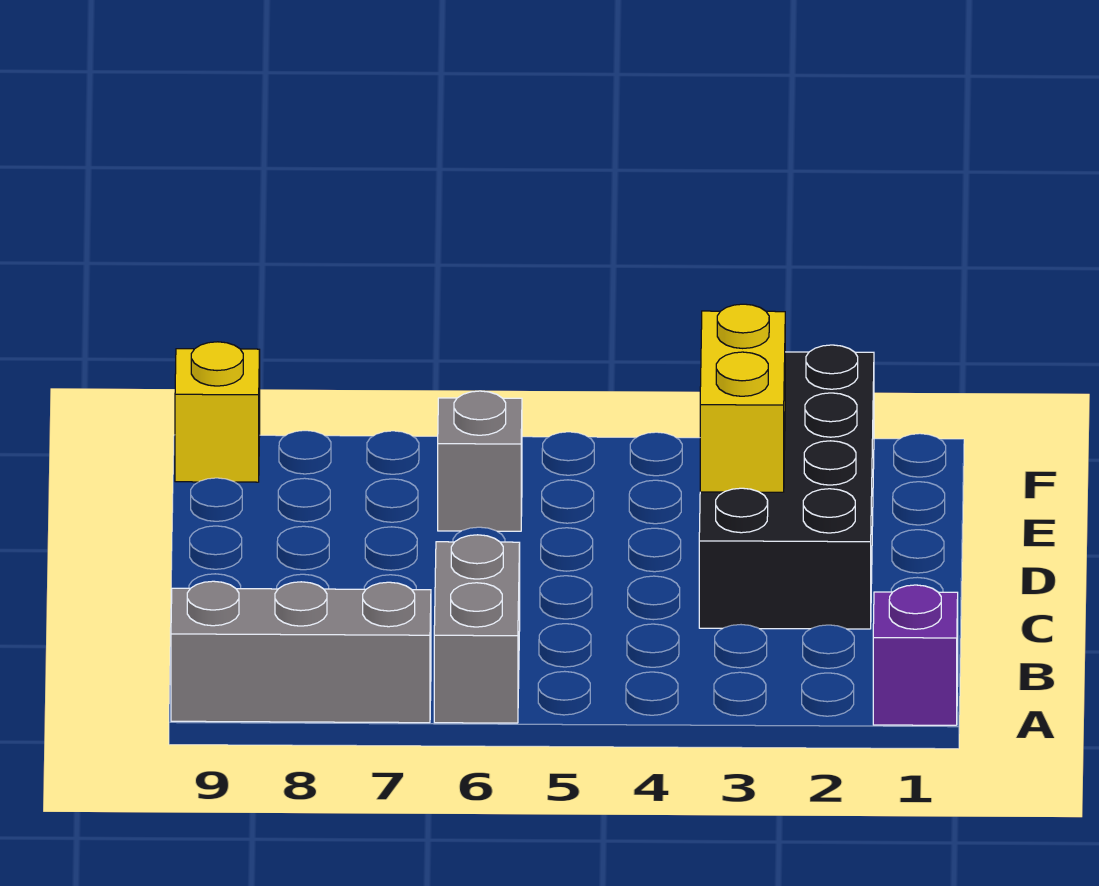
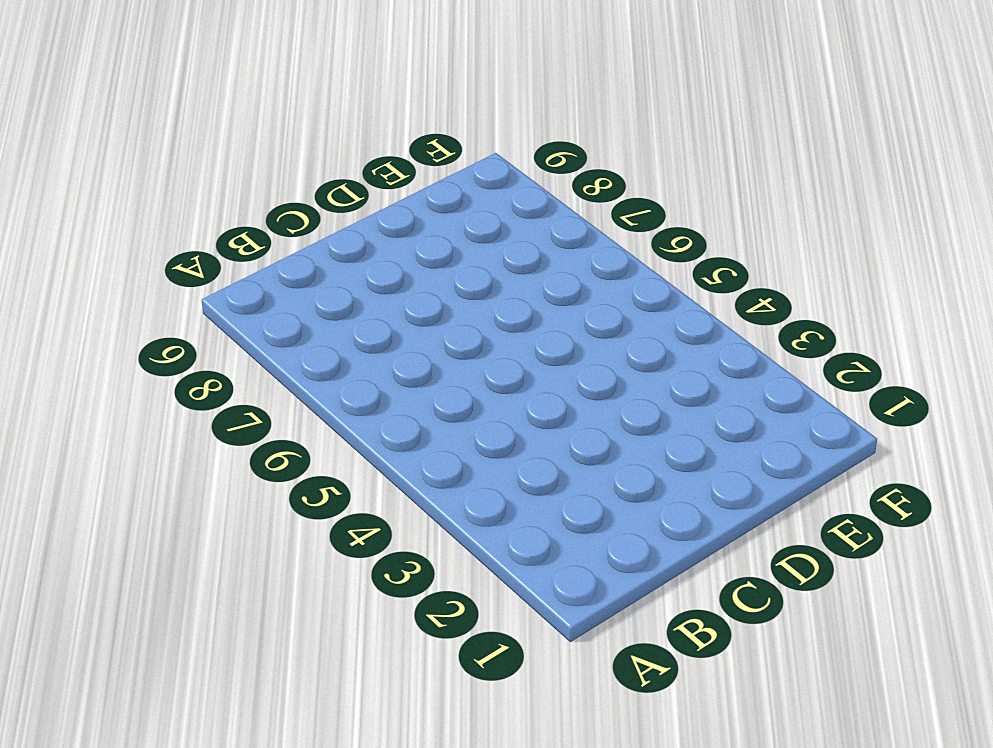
none -> purple brick A1 level 1
none -> grey brick A6:B6 level 1

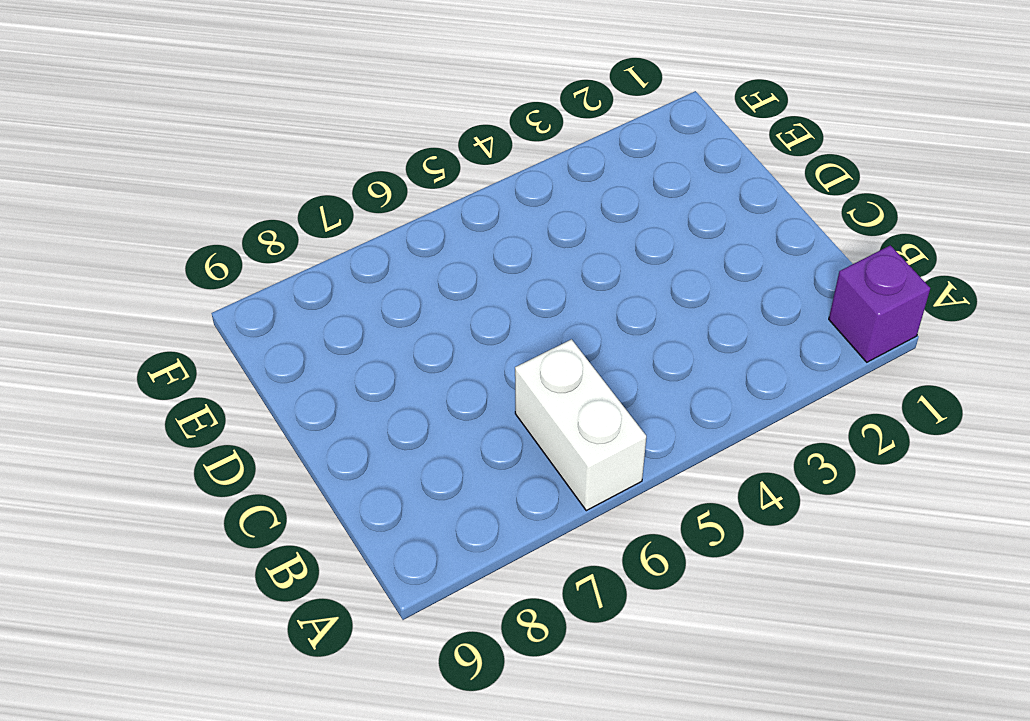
white brick A6:B6 level 1 -> grey brick A6:B6 level 1
none -> grey brick A7:A9 level 1
none -> black brick C2:F3 level 1

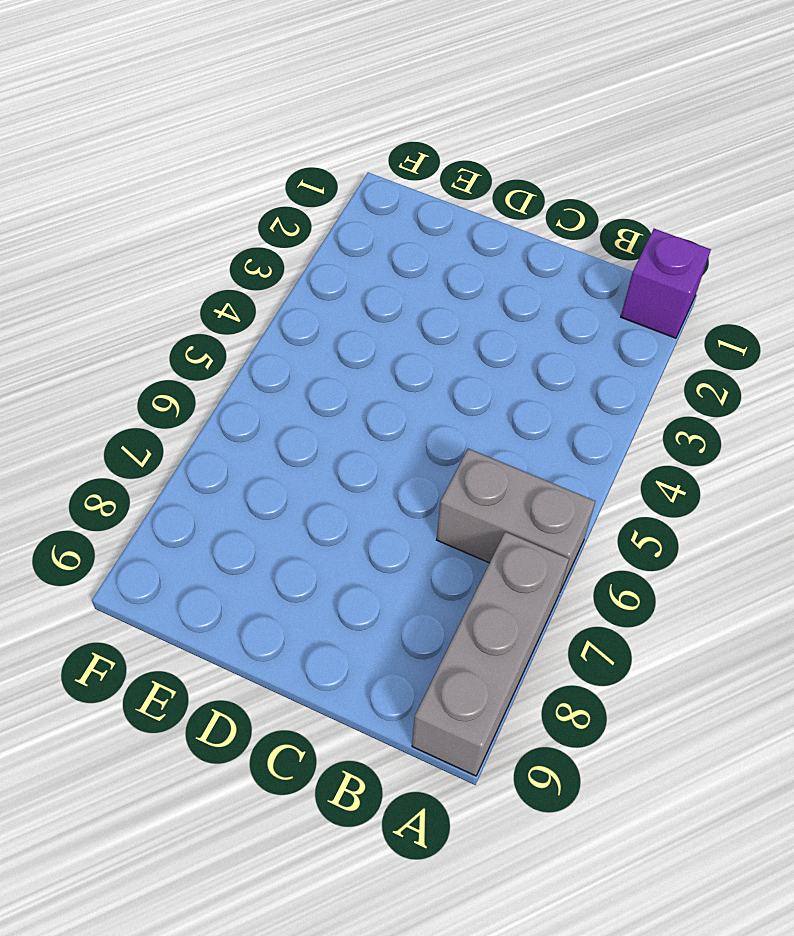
none -> black brick C2:F3 level 1
none -> grey brick E6 level 1

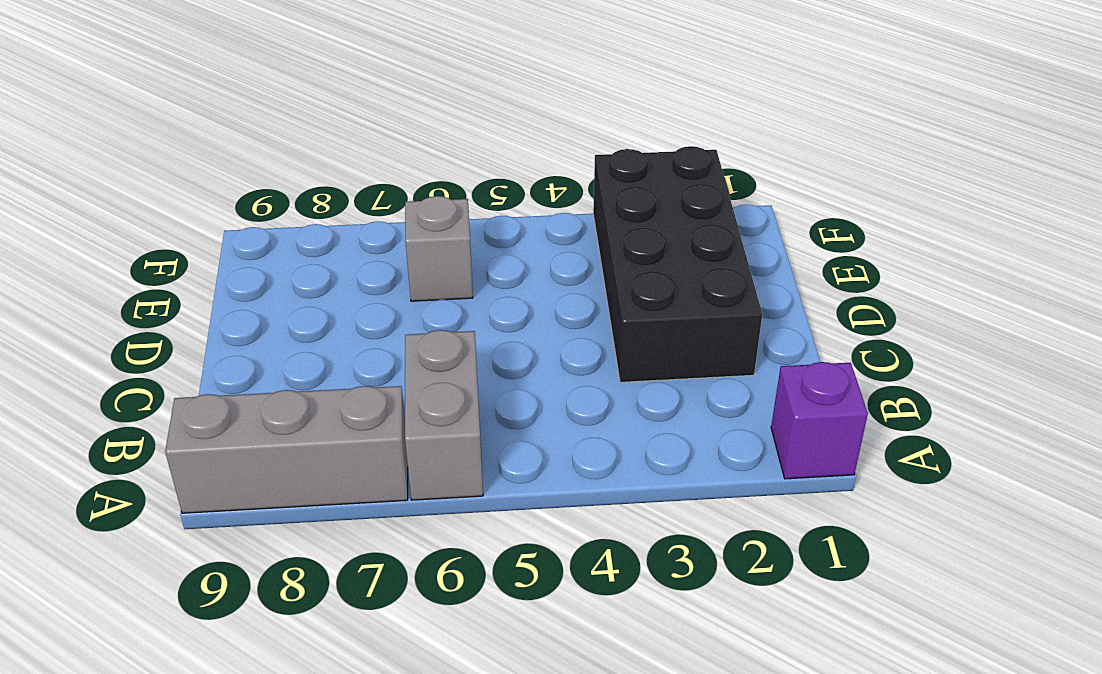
none -> yellow brick F9 level 1
none -> yellow brick D3:E3 level 2

